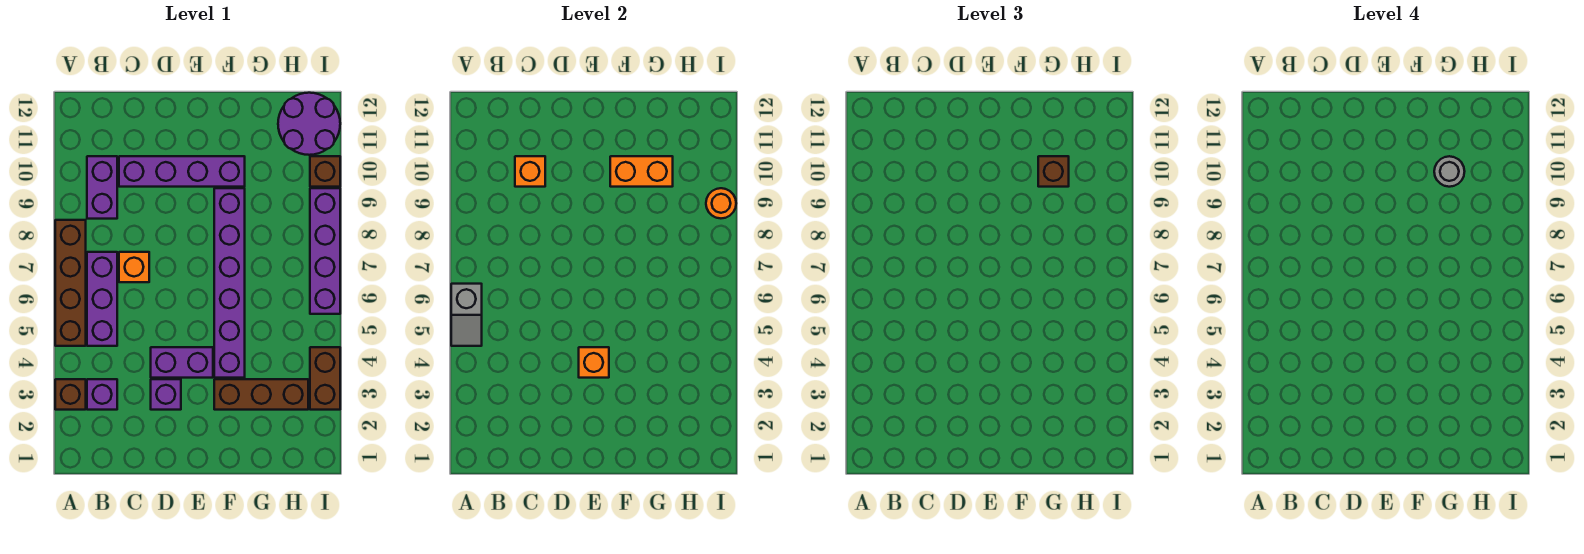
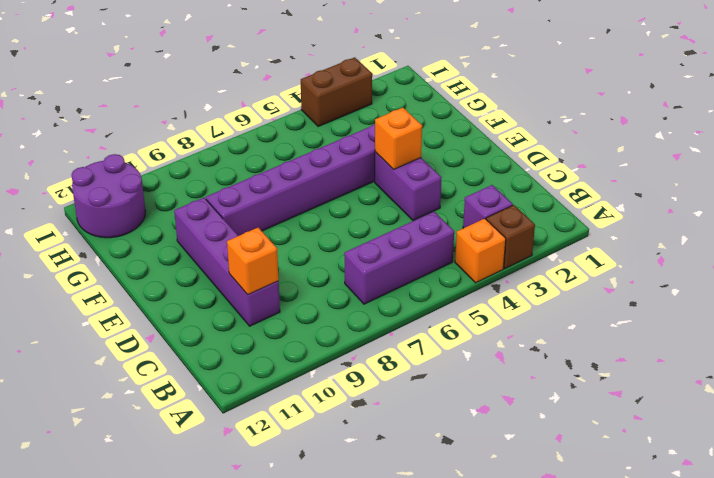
orange brick A4 level 1 -> orange brick C7 level 1
none -> brown brick A5:A8 level 1
none -> purple brick B9:B10 level 1
none -> purple brick D3 level 1

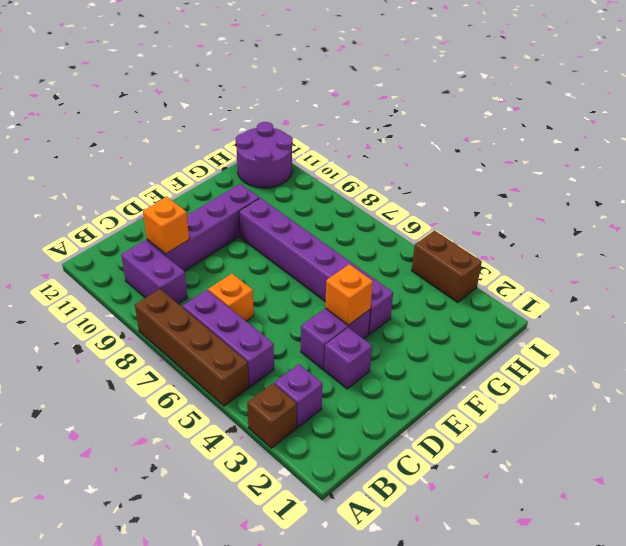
none -> brown brick F3:H3 level 1
none -> purple brick I6:I9 level 1
none -> brown brick I10 level 1

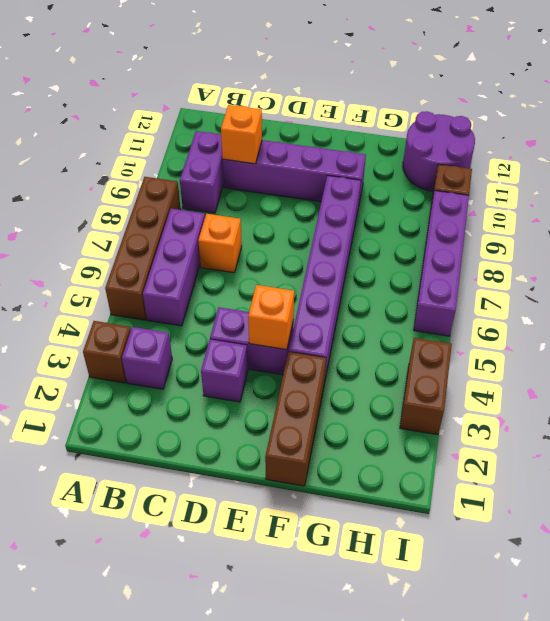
brown brick F1:F3 level 1 -> brown brick F3:H3 level 1
none -> grey slope A5:A6 level 2 top 6
none -> orange brick F10:G10 level 2
none -> orange round brick I9 level 2

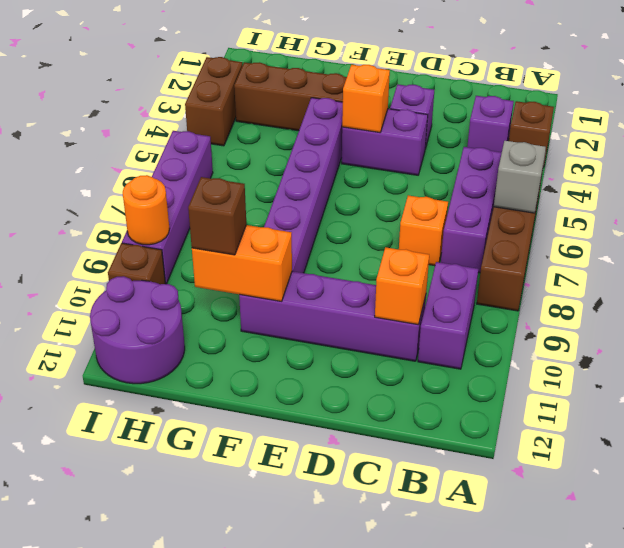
none -> grey round brick G10 level 4

